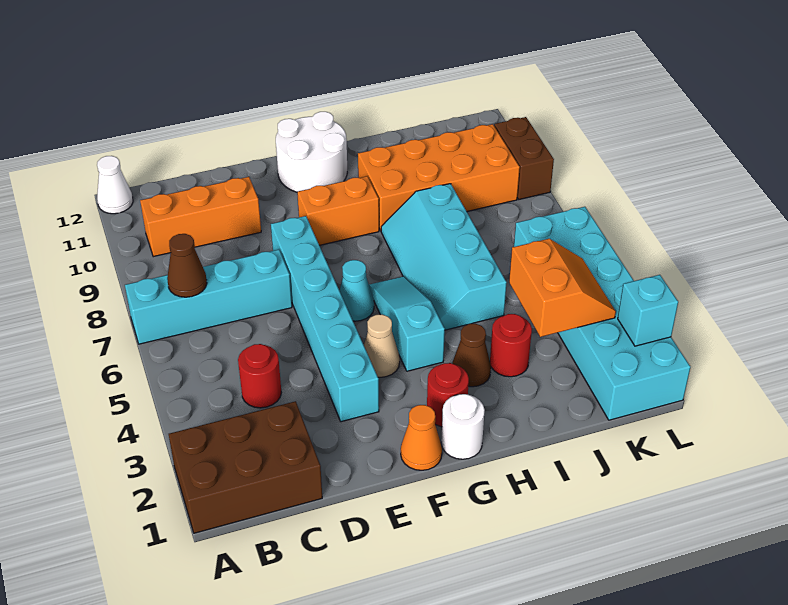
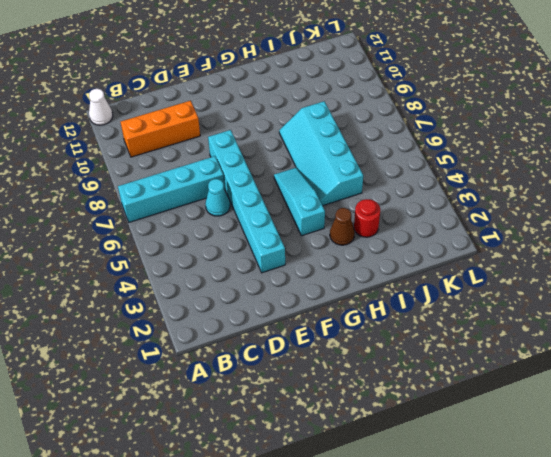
cyan cone D6 level 1 -> cyan cone F6 level 1
none -> brown brick A1:C2 level 1
none -> red round brick C4 level 1
none -> orange cone F1 level 1

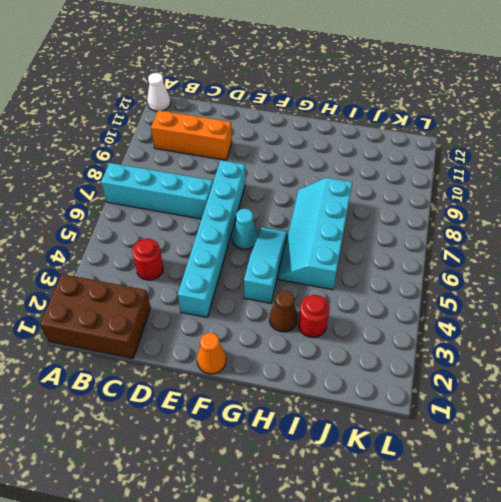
none -> tan cone F4 level 1
none -> orange brick F9:G9 level 1
none -> white round brick F11:G12 level 1

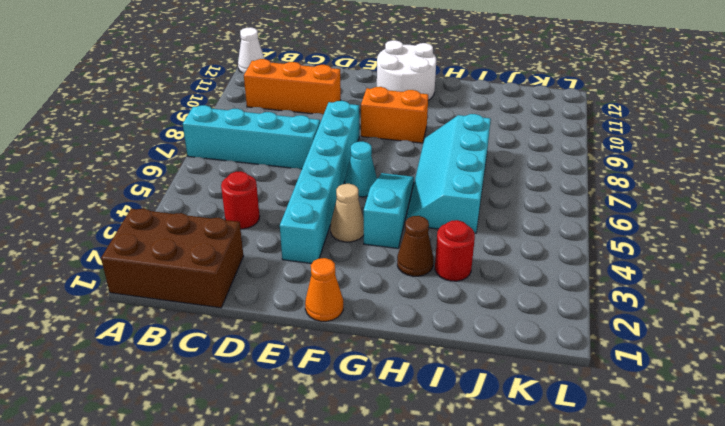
none -> white round brick G1 level 1
none -> red round brick G2 level 1
none -> orange brick H9:K10 level 1

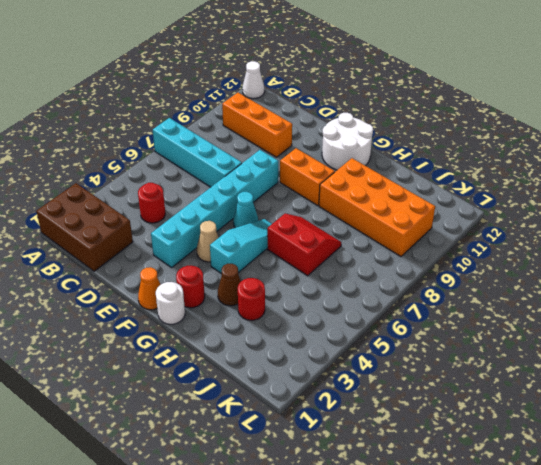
red slope H6:I7 level 1 top 6 -> cyan slope H5:I8 level 1 top I
none -> cyan brick K1:L6 level 1
none -> brown brick L9:L10 level 1
none -> brown cone B7 level 2

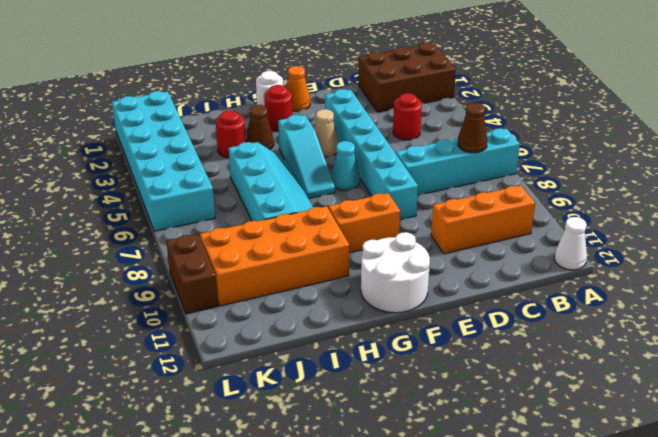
none -> orange slope J3:K4 level 2 top J
none -> cyan brick L2 level 2

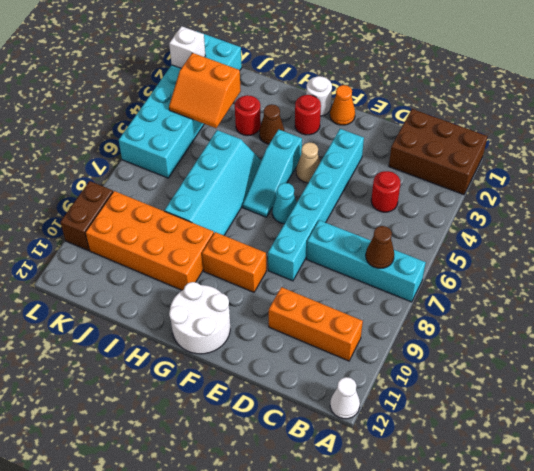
orange slope J3:K4 level 2 top 3 -> orange slope J3:K4 level 2 top J
white brick L2 level 2 -> cyan brick L2 level 2

